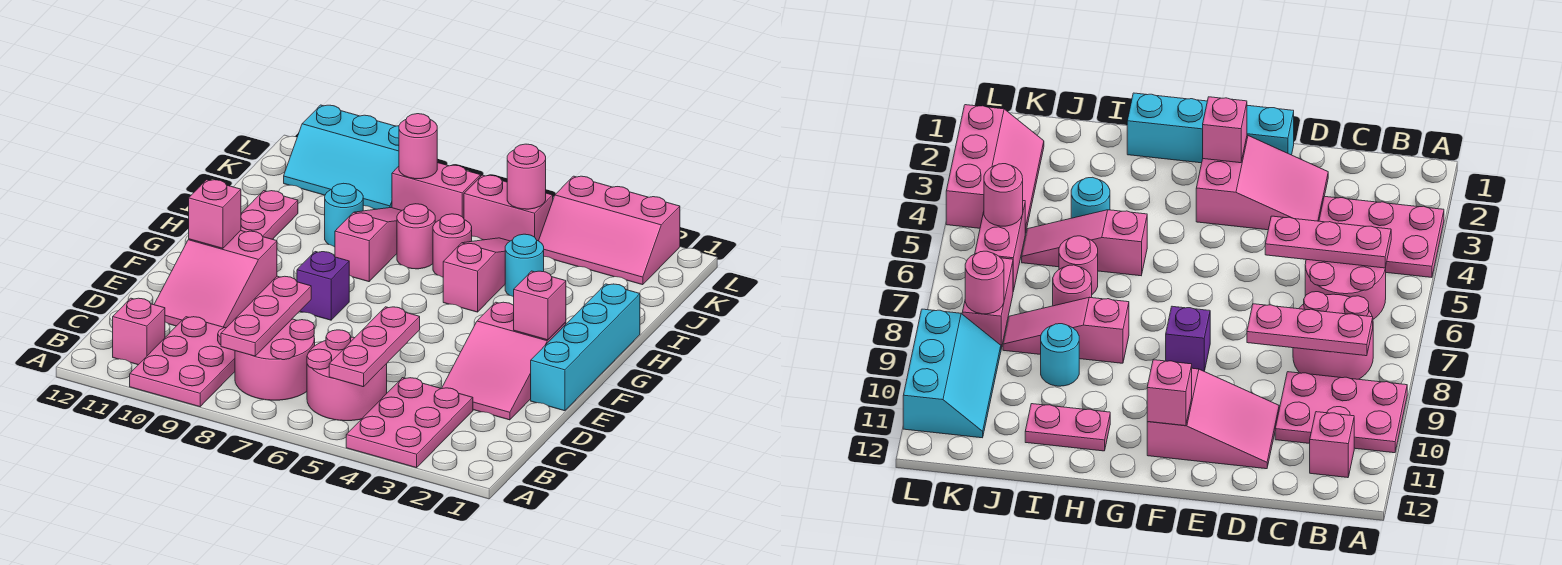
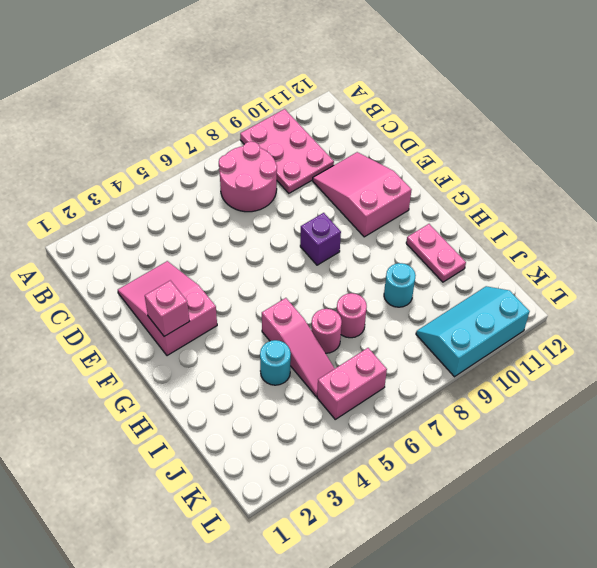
none -> pink plate A3:C4 level 1
none -> pink round brick B5:C6 level 1
none -> pink brick B11 level 1

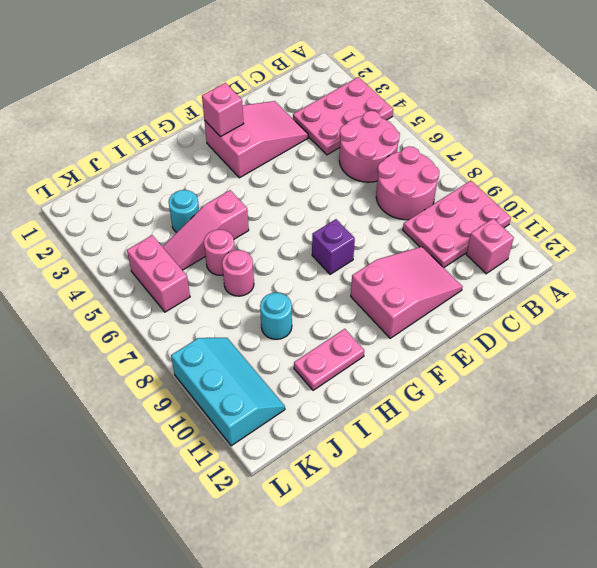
none -> cyan brick E1:H1 level 1
none -> pink slope H8:J8 level 1 top H
none -> pink slope K2:L4 level 1 top L

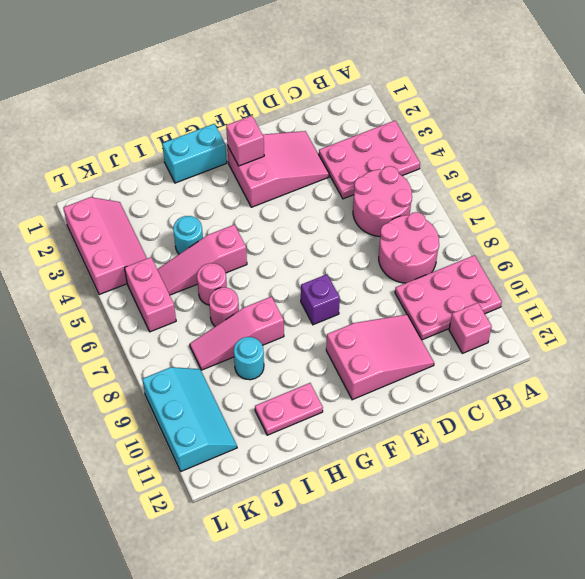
cyan brick G1:H1 level 1 -> cyan brick E1:H1 level 1
none -> pink brick K7:K8 level 1
none -> pink plate B5:D5 level 2
none -> pink plate B8:D8 level 2

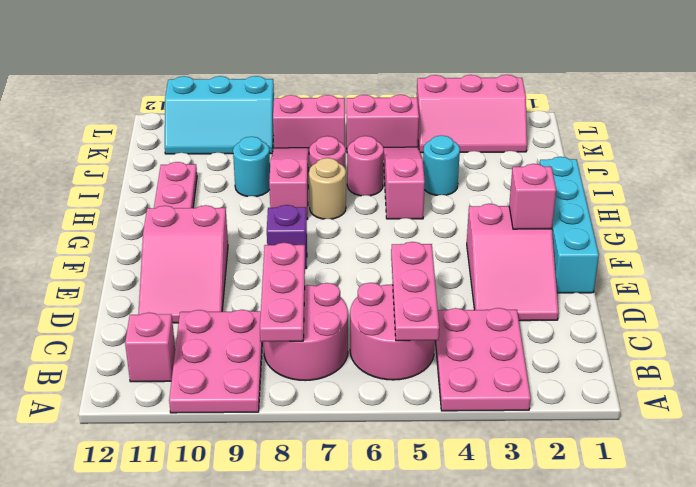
tan round brick H7 level 1 -> none
none -> pink brick F11 level 2
none -> pink round brick K5 level 2
none -> pink round brick K8 level 2

